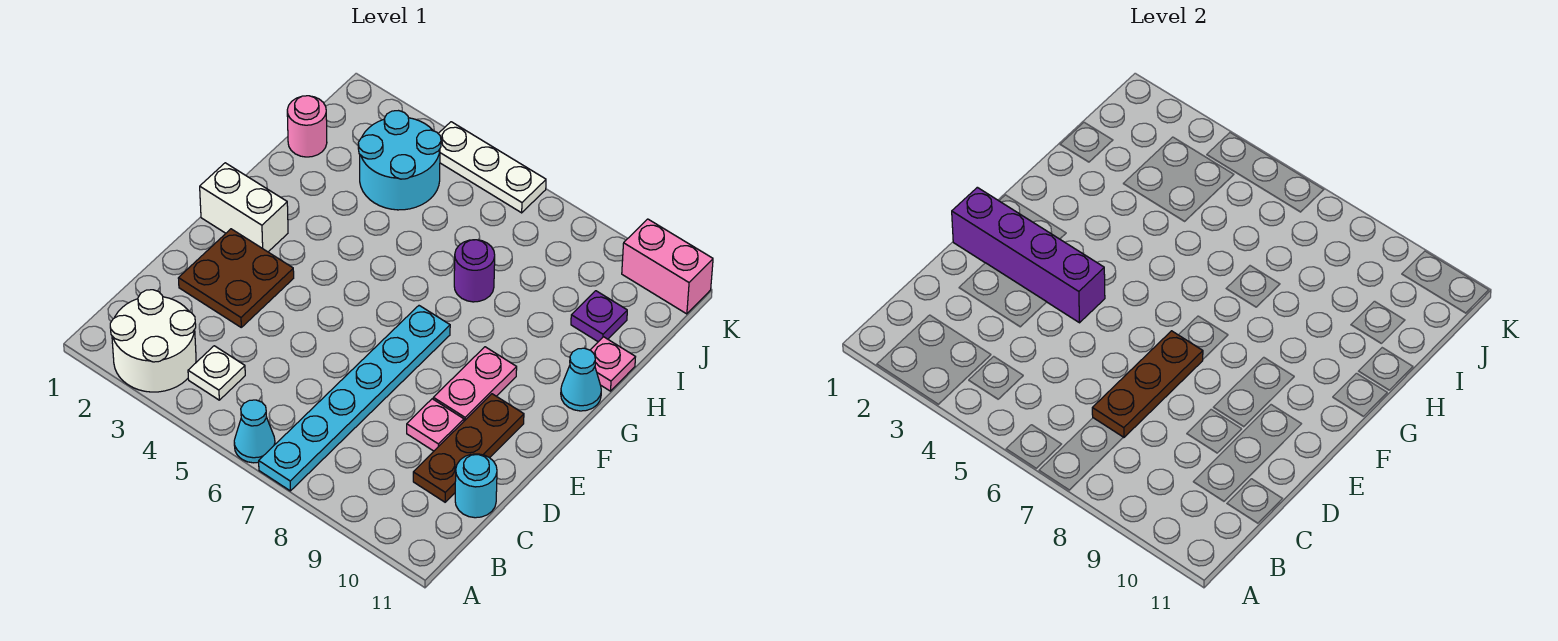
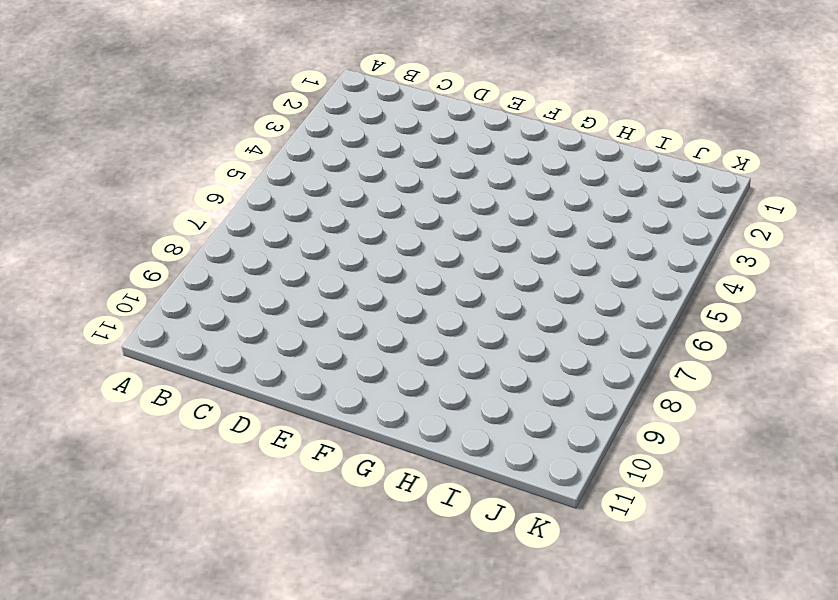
none -> white round brick A2:B3 level 1
none -> cyan cone A6 level 1
none -> cyan plate A7:F7 level 1

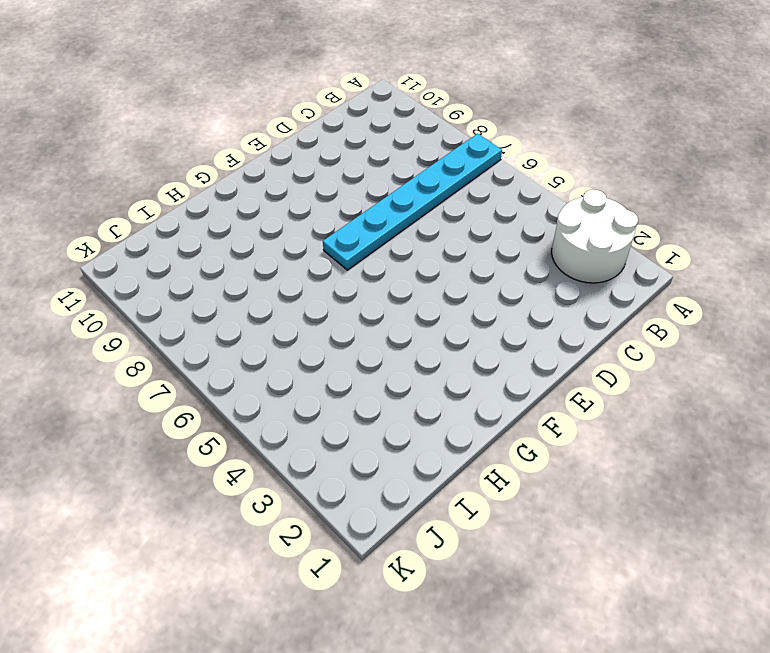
none -> cyan cone A6 level 1
none -> white plate B4 level 1
none -> brown plate C10:E10 level 1

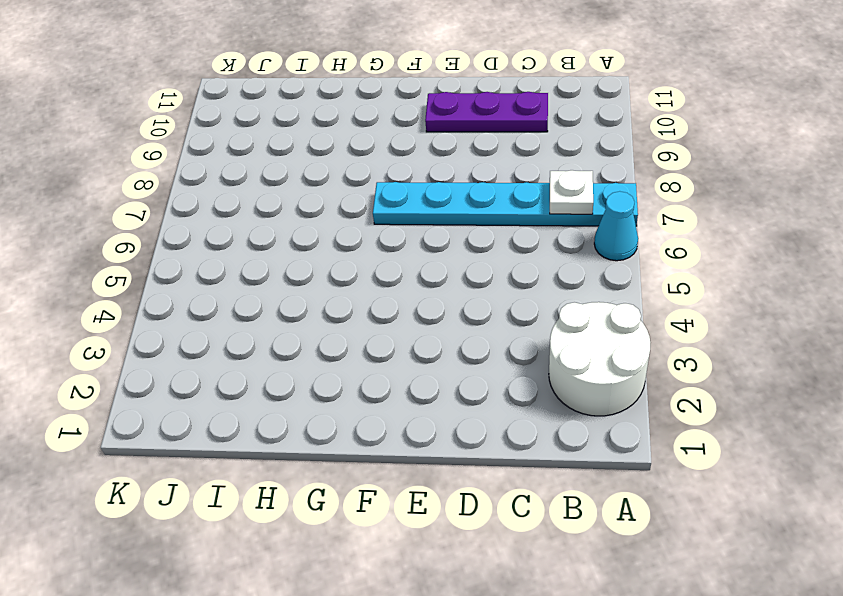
white plate B7 level 2 -> white plate B4 level 1
purple plate C10:E10 level 1 -> brown plate C10:E10 level 1
none -> cyan round brick C11 level 1
none -> brown plate D2:E3 level 1
none -> pink plate D9 level 1

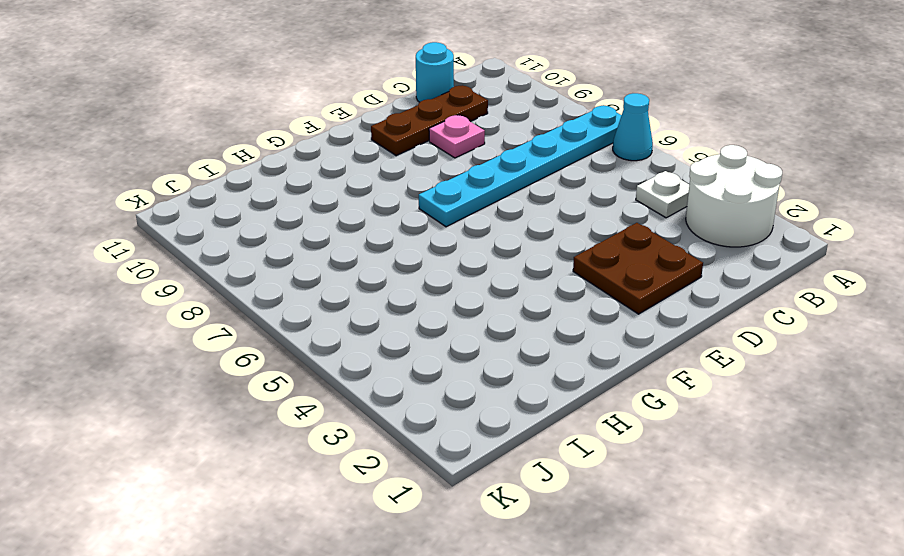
none -> pink plate E9:F9 level 1
none -> white brick F1:F2 level 1
none -> cyan cone G11 level 1

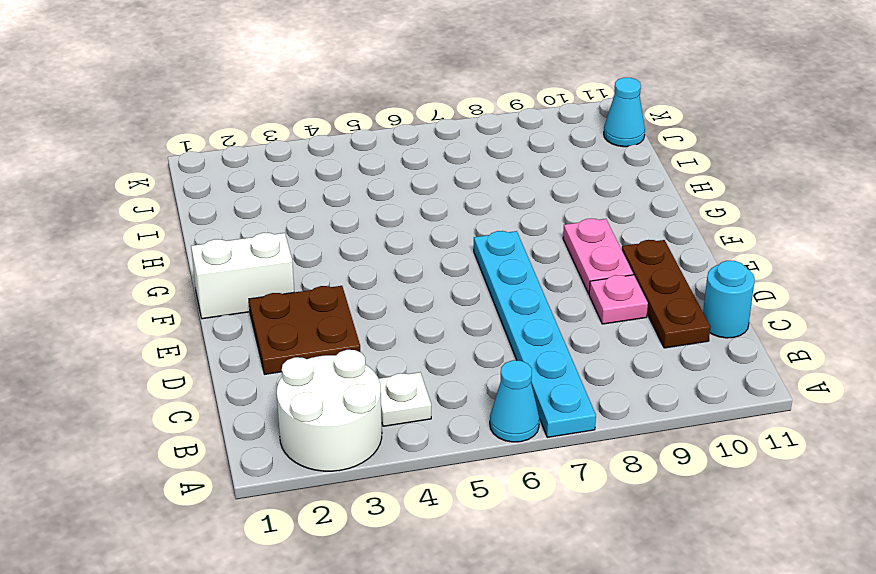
cyan cone J11 level 1 -> cyan cone G11 level 1
none -> purple round brick H7 level 1
none -> pink plate H11 level 1
none -> pink round brick I1 level 1

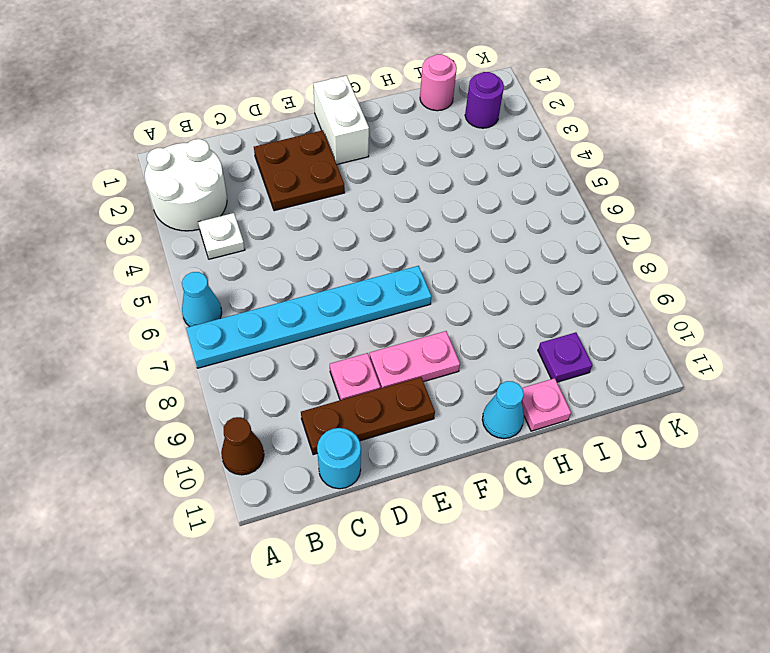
brown cone A10 level 1 -> none
purple round brick J2 level 1 -> purple round brick H7 level 1
none -> cyan round brick I3:J4 level 1
none -> white plate K4:K6 level 1
none -> pink brick K10:K11 level 1

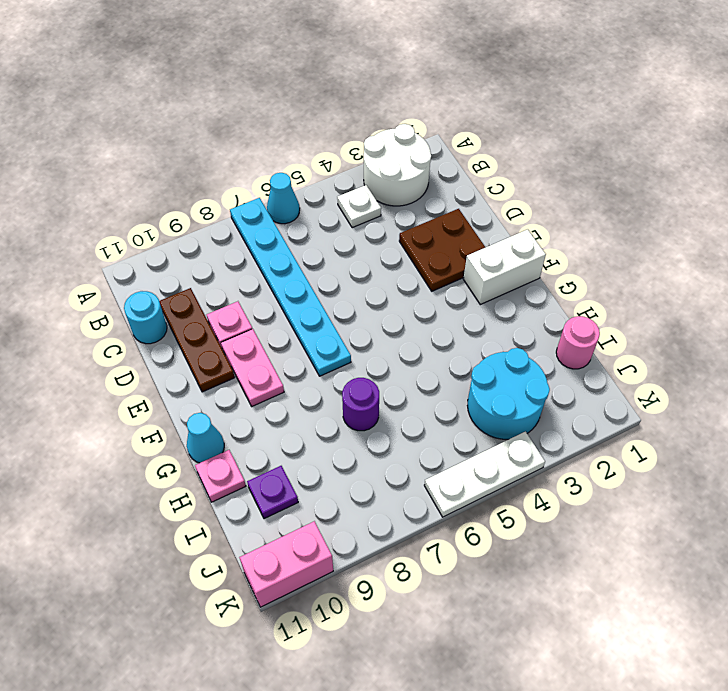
none -> brown plate C7:E7 level 2
none -> purple brick E1:E4 level 2

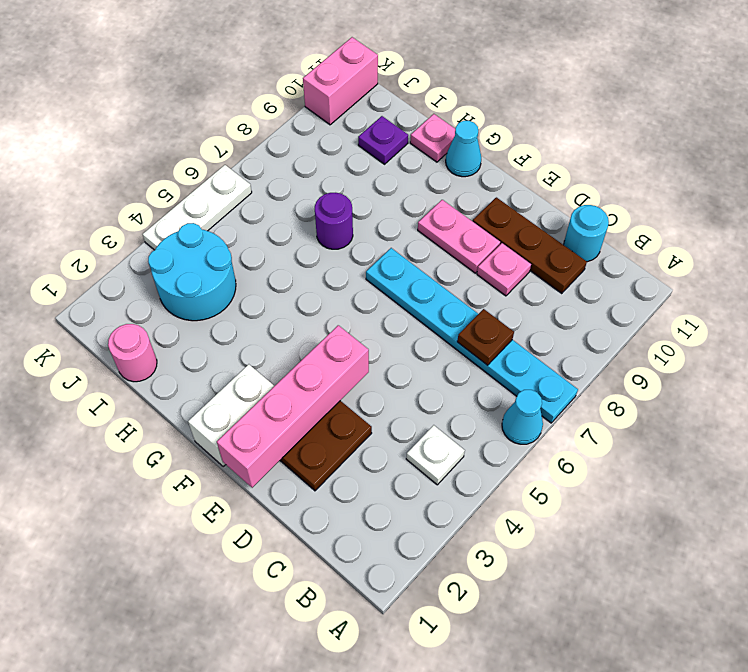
brown plate C7 level 2 -> brown plate C7:E7 level 2
pink brick E1:E4 level 2 -> purple brick E1:E4 level 2
none -> white round brick A2:B3 level 1

